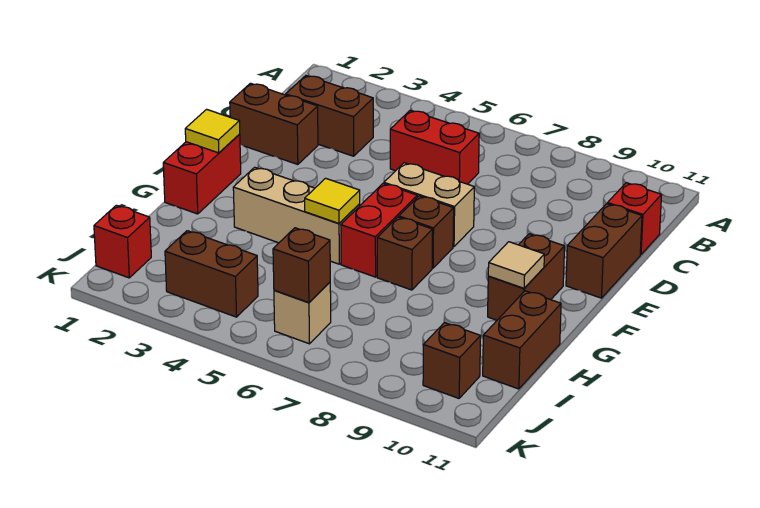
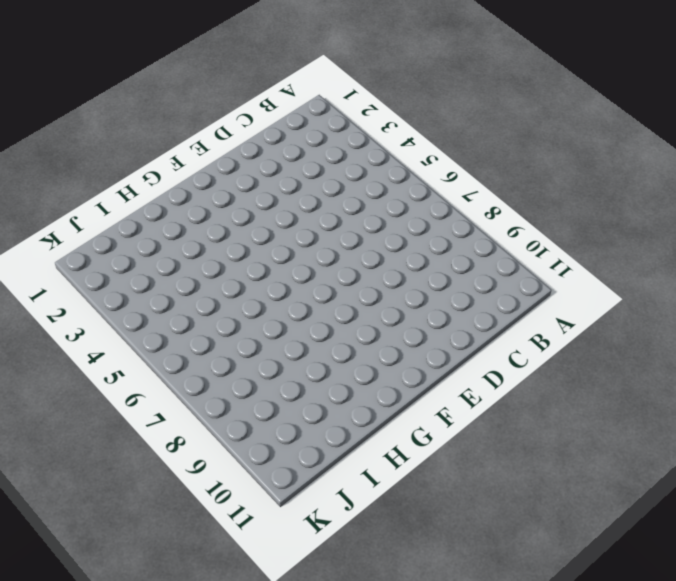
none -> brown brick C2:C3 level 1
none -> red brick C5:C6 level 1
none -> red brick C11 level 1

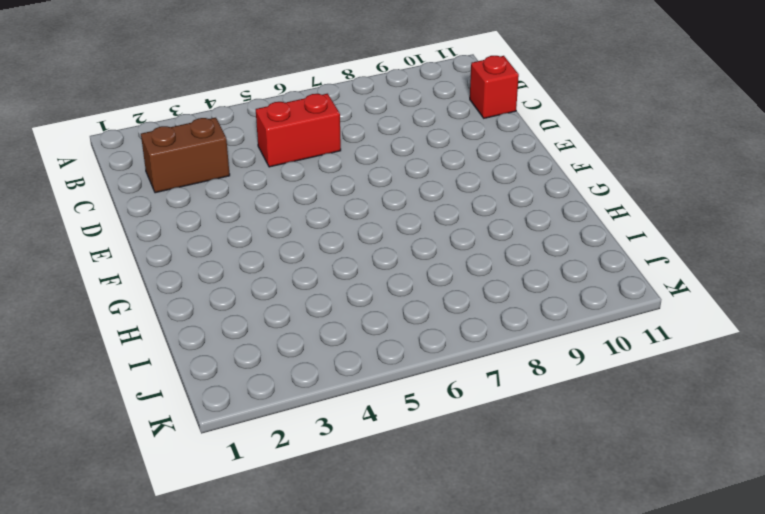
none -> brown brick D1:D2 level 1
none -> brown brick D11:E11 level 1
none -> tan brick E6:E7 level 1

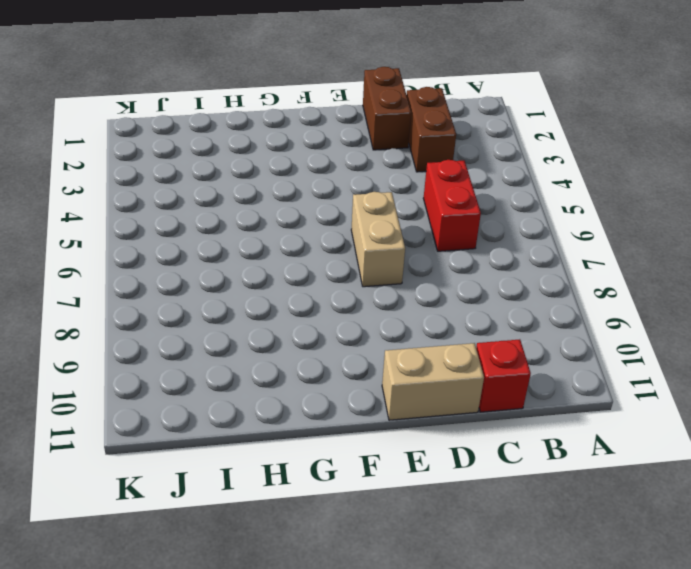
tan brick D11:E11 level 1 -> brown brick D11:E11 level 1
none -> red brick F1:G1 level 1
none -> red brick F6:G6 level 1
none -> brown brick F7 level 1

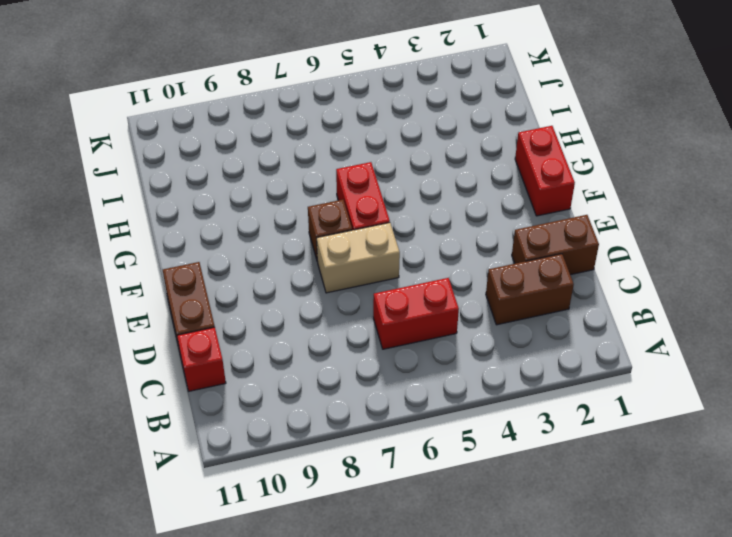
none -> brown brick F10:G10 level 1
none -> tan brick G3:G5 level 1
none -> brown brick G7 level 1

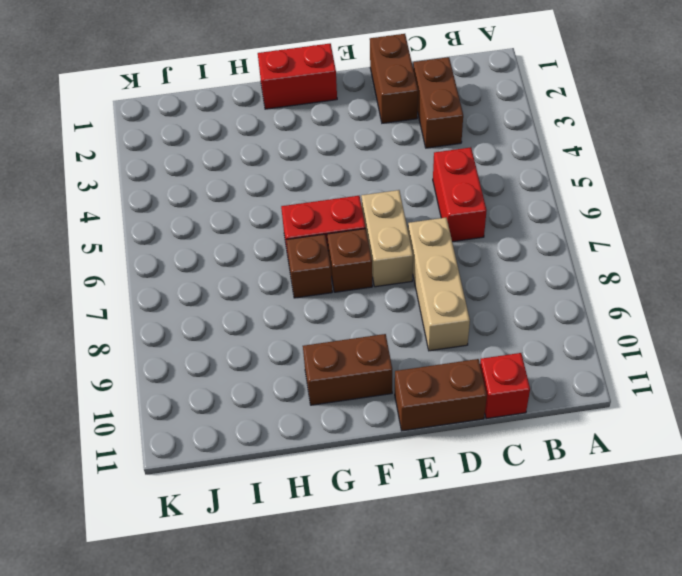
tan brick D7:D9 level 1 -> tan brick G3:G5 level 1
none -> brown brick H11:I11 level 1
none -> red brick J1 level 1
none -> brown brick J3:J4 level 1

